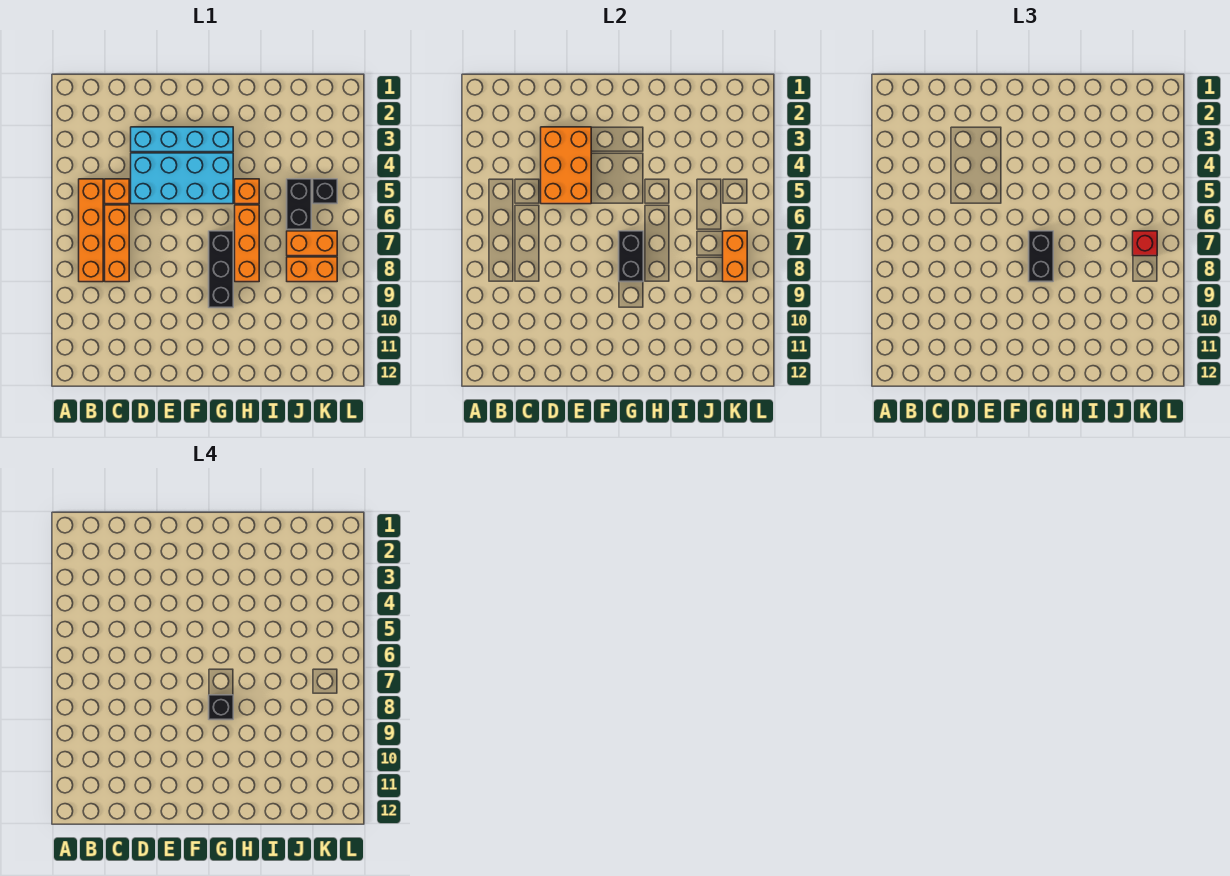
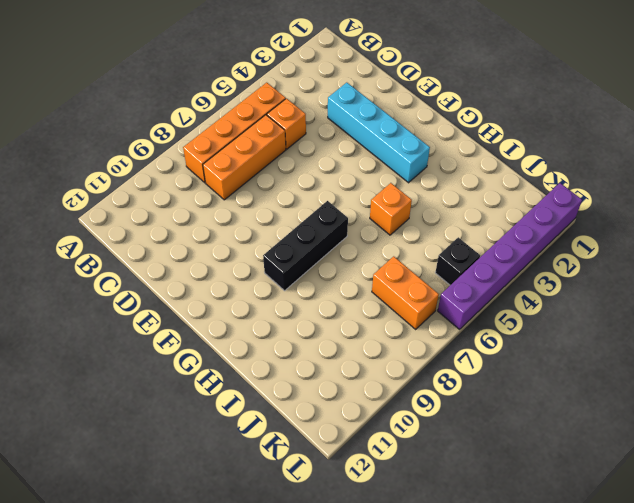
purple brick L1:L6 level 1 -> none
none -> cyan brick D4:G5 level 1
none -> orange brick H6:H8 level 1
none -> black brick J5:J6 level 1

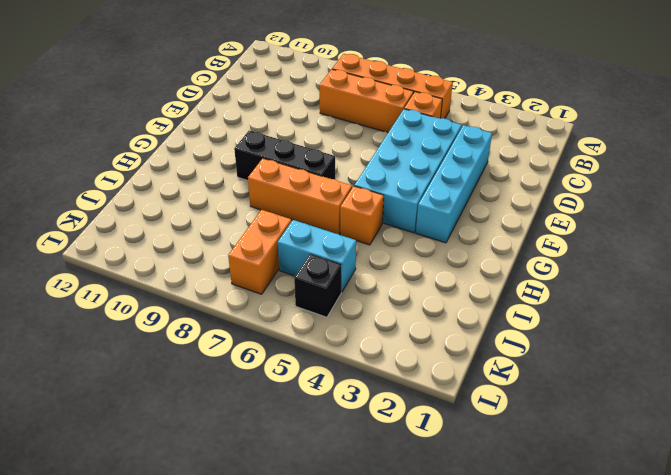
cyan brick J5:J6 level 1 -> black brick J5:J6 level 1
none -> orange brick J8:K8 level 1
none -> orange brick D3:E5 level 2
none -> black brick G7:G8 level 2

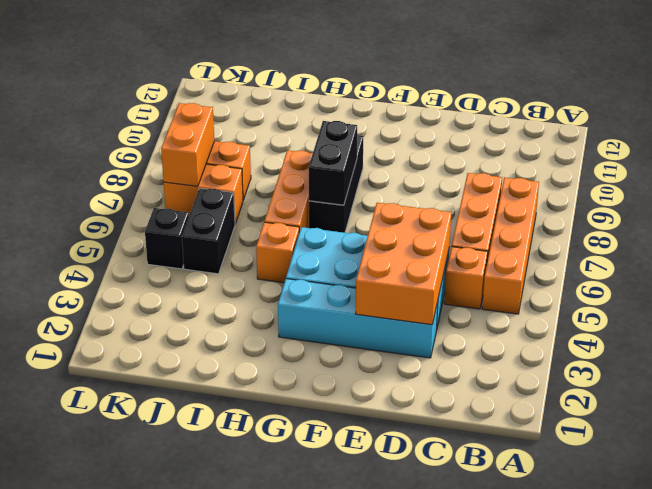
none -> black brick G7:G8 level 3
none -> red brick K7 level 3
none -> black brick G8 level 4

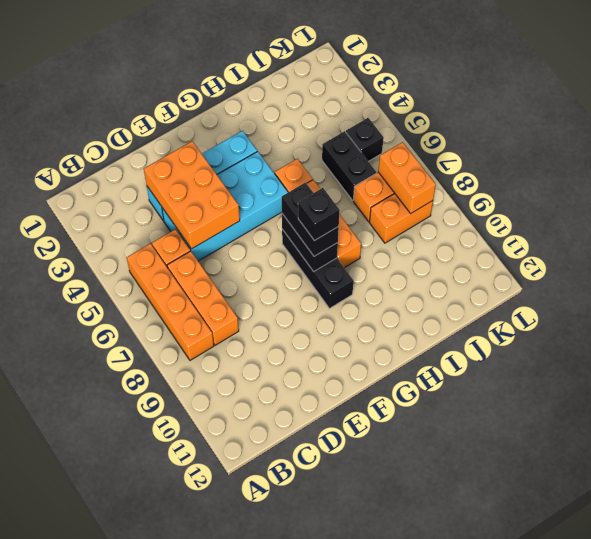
none -> red brick K7 level 3

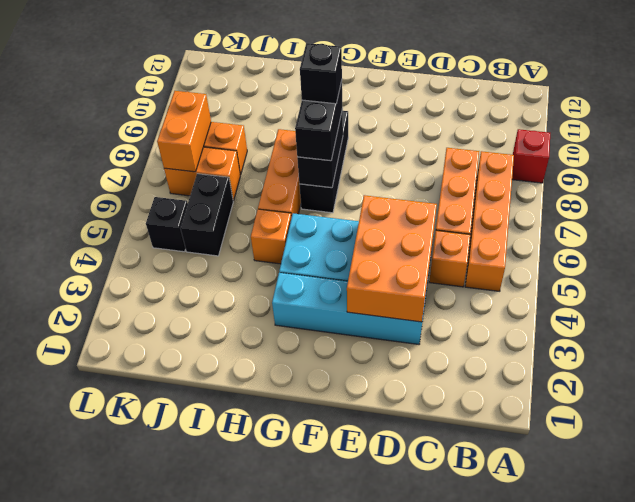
red brick A9 level 1 -> red brick K7 level 3

